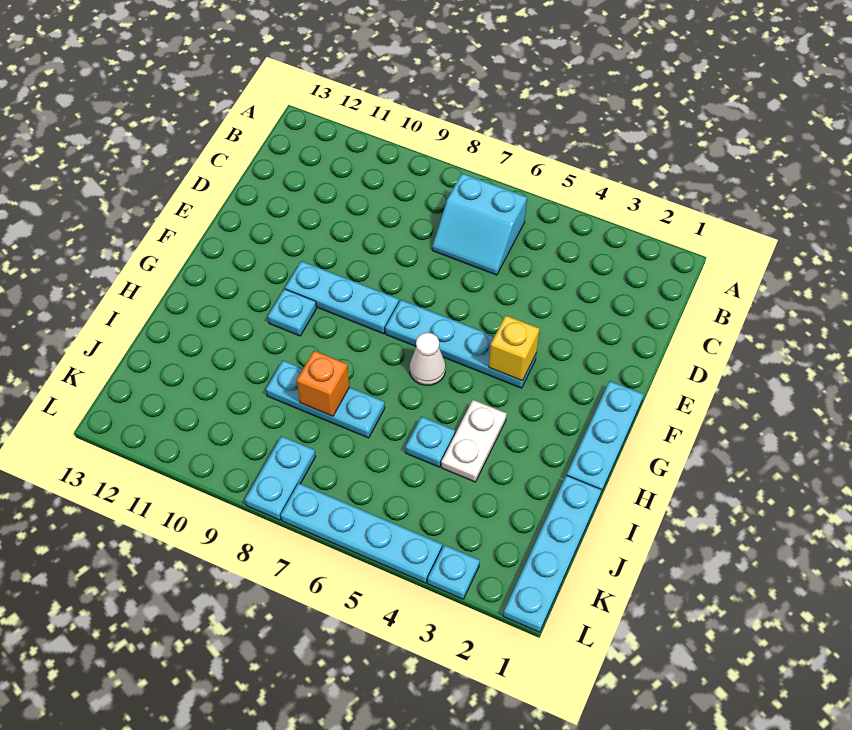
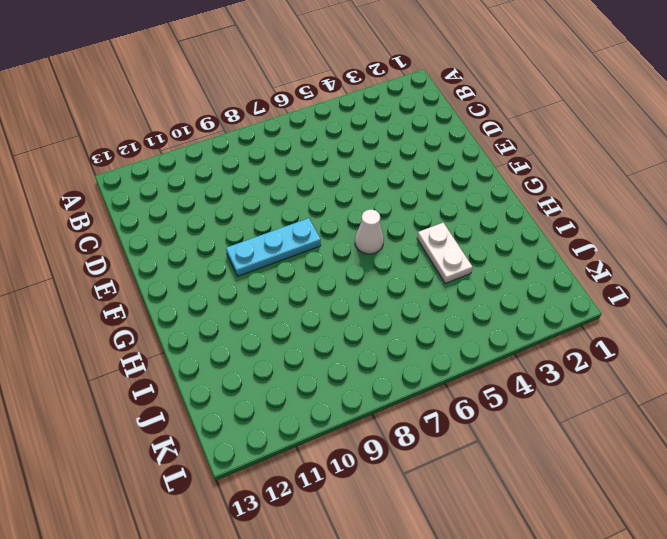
none -> cyan slope B6:C7 level 1 top B
none -> cyan plate F1:H1 level 1
none -> cyan plate F4:F7 level 1

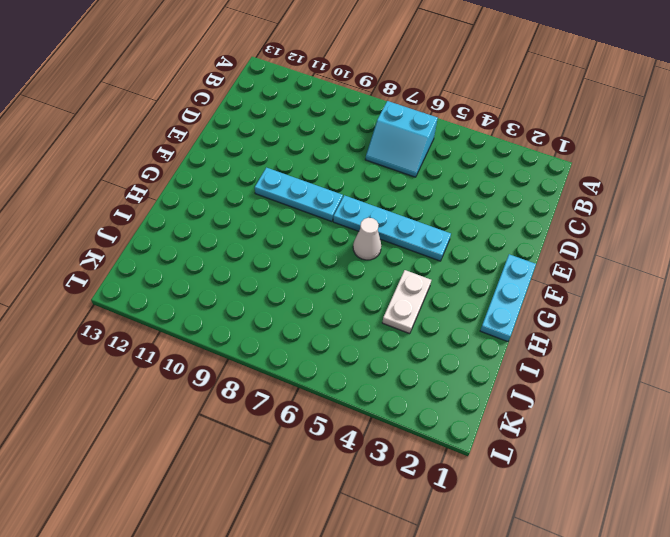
none -> cyan plate G10 level 1
none -> cyan plate I1:L1 level 1
none -> cyan plate I5 level 1

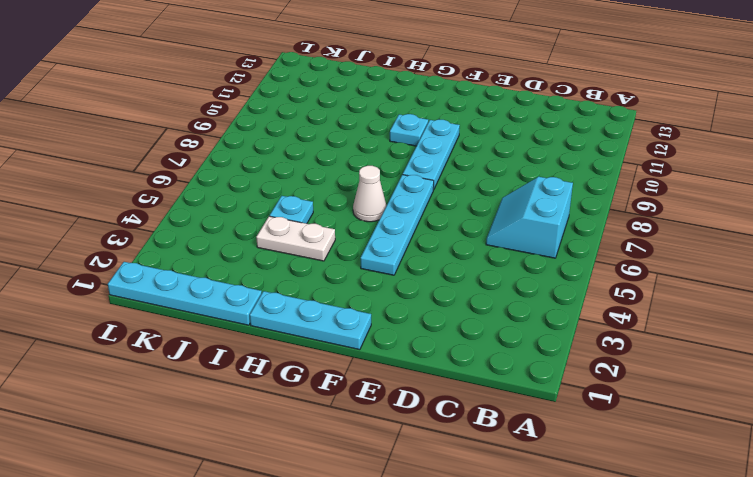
none -> cyan plate I7:I9 level 1
none -> cyan plate K8:L8 level 1
none -> cyan plate L3 level 1

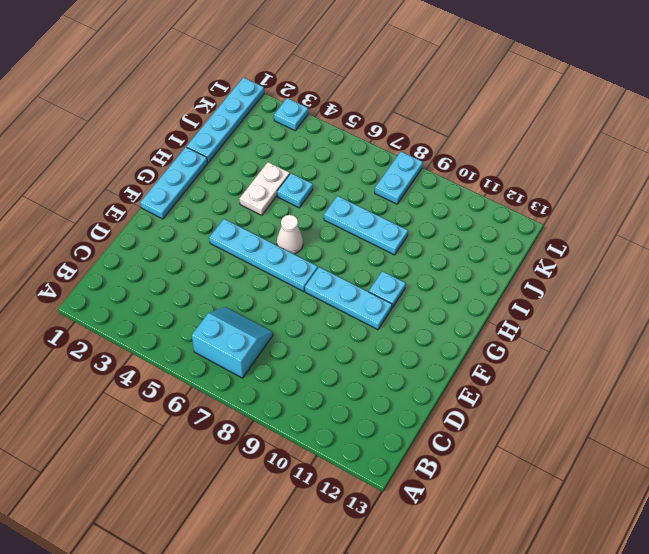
none -> cyan plate L4:L7 level 1
none -> yellow brick F4 level 2
none -> orange brick I8 level 2

